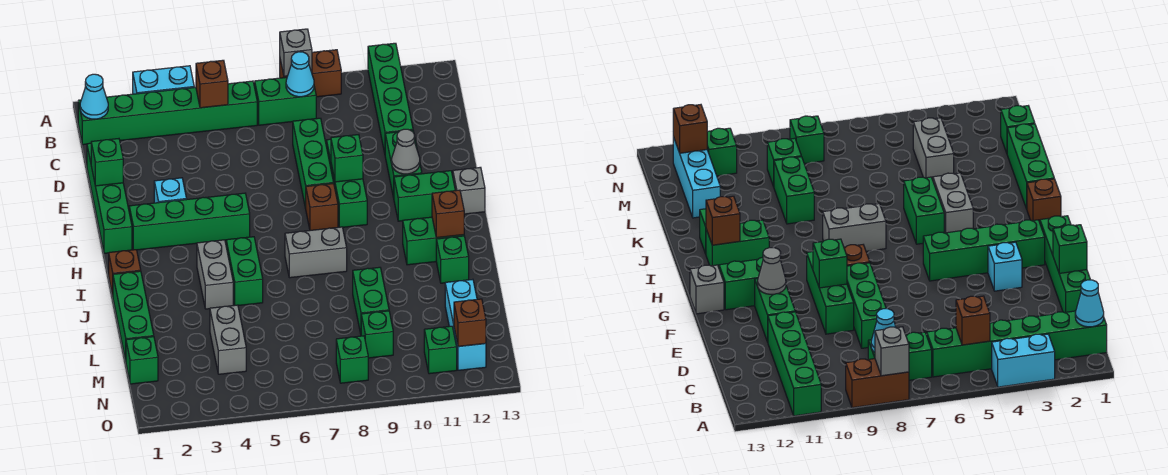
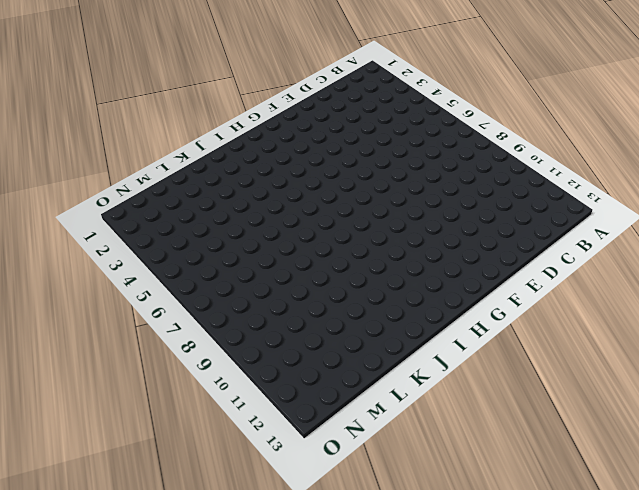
none -> cyan brick A3:A4 level 1
none -> brown brick A8:A9 level 1
none -> green brick A11:D11 level 1
none -> green brick B1:B6 level 1

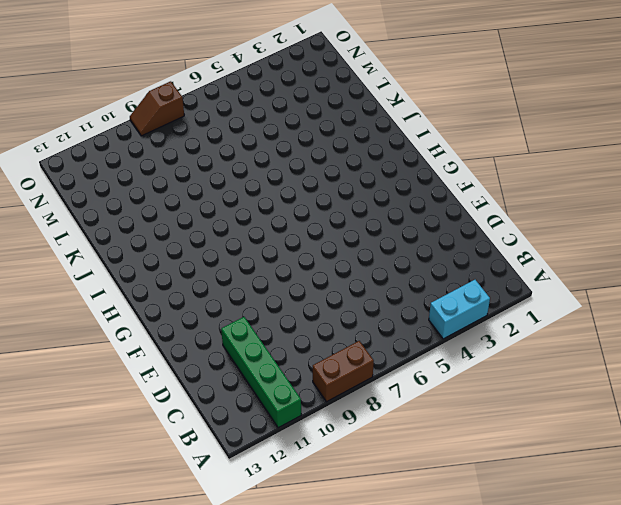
brown slope O8:O9 level 1 top 8 -> none
none -> green brick B1:B6 level 1
none -> green brick B7:B8 level 1
none -> green brick D1:G1 level 1
none -> green brick D8:F8 level 1

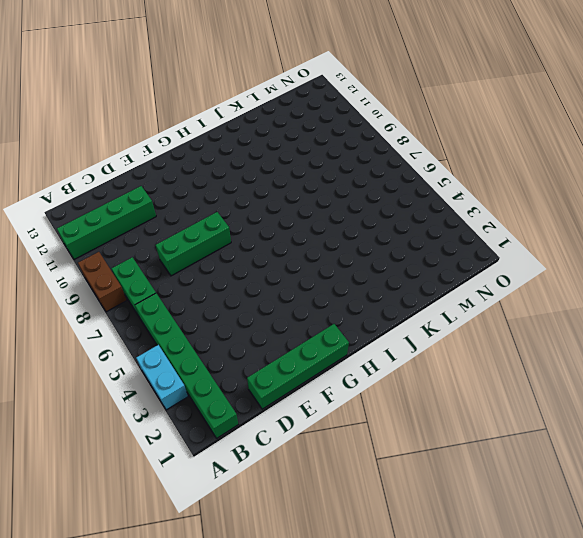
none -> green brick E9:G9 level 1
none -> green brick E11:F11 level 1
none -> cyan brick F3 level 1
none -> green brick G2:G5 level 1

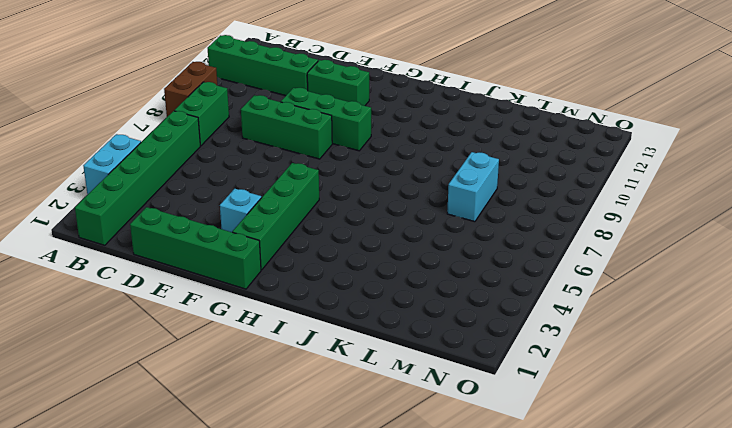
cyan brick L7:L8 level 1 -> none
none -> brown brick G8 level 1
none -> green brick G11:G12 level 1
none -> grey brick G13 level 1
none -> brown brick I1 level 1

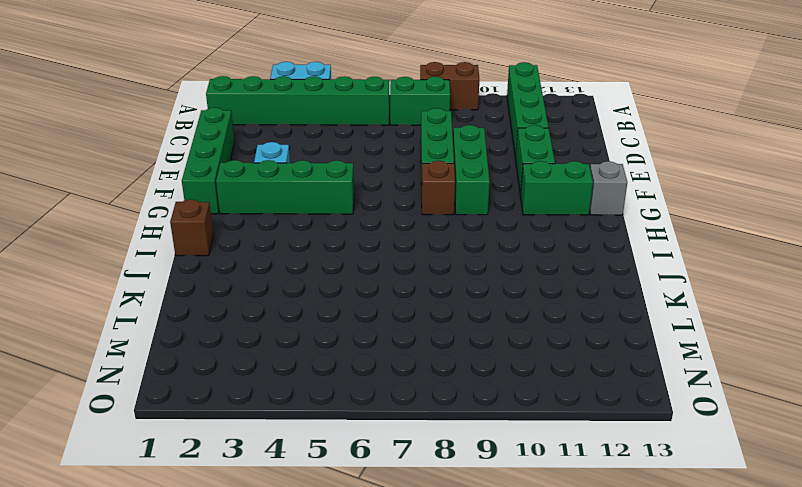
none -> grey brick I4:J4 level 1
none -> green brick I5:J5 level 1
none -> grey brick I7:I8 level 1
none -> green brick I11:I12 level 1

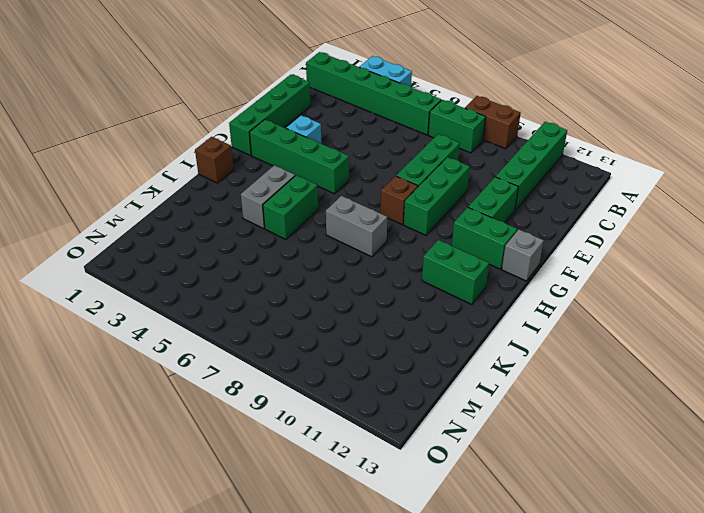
none -> green brick J1:L1 level 1
none -> green brick J12 level 1
none -> green brick K9:L9 level 1
none -> grey brick L4:M4 level 1

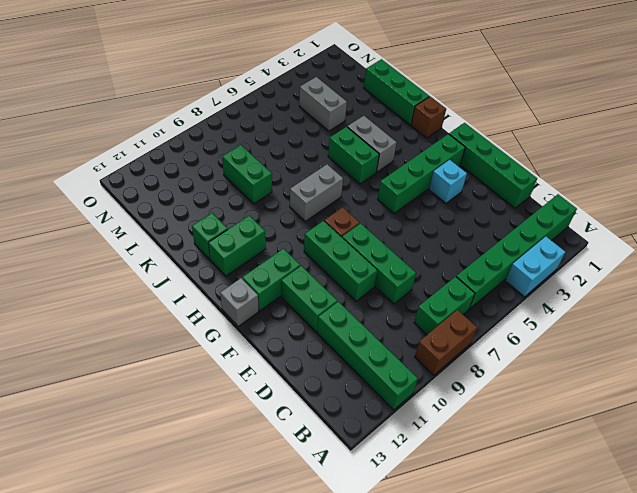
none -> cyan brick L12:N12 level 1
none -> green brick M1 level 1
none -> green brick M9 level 1
none -> green brick N8 level 1

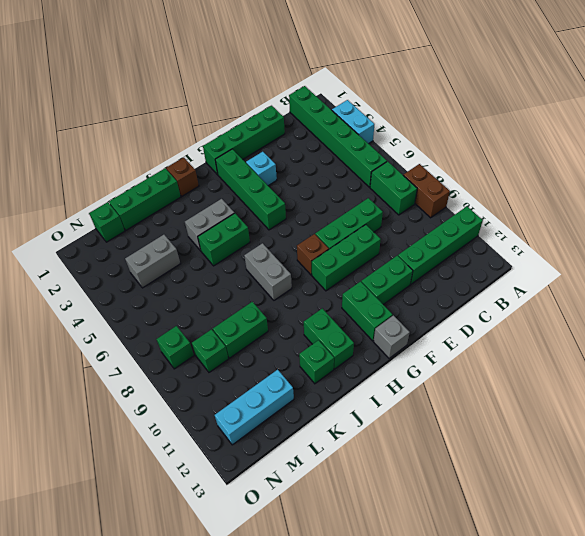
none -> green brick N11 level 1
none -> grey brick A8 level 2
none -> cyan cone B1 level 2
none -> brown brick B5 level 2

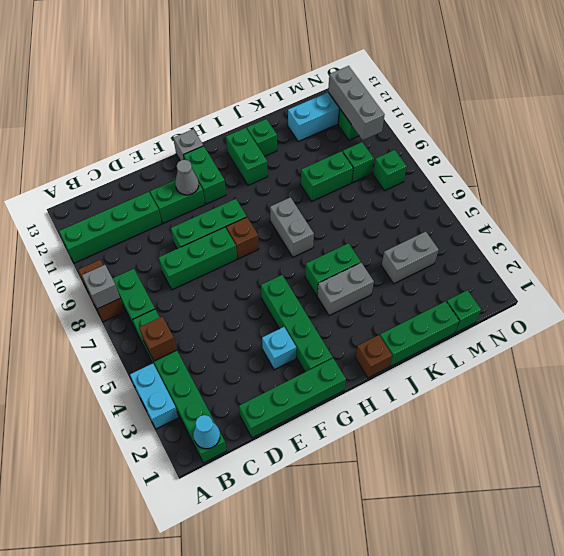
grey brick N10:N12 level 2 -> brown brick N12 level 2
none -> cyan cone B8 level 2
none -> green brick E1 level 2
none -> green brick F9 level 2
none -> brown brick I12 level 2

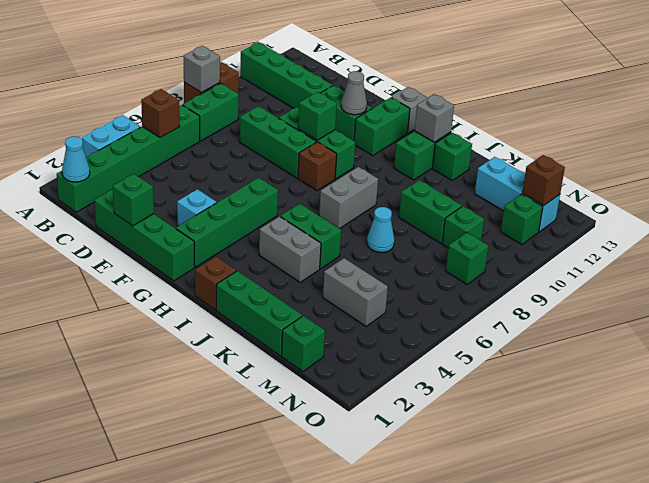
grey brick I12 level 2 -> brown brick I12 level 2
cyan cone K7 level 1 -> cyan cone B8 level 2

